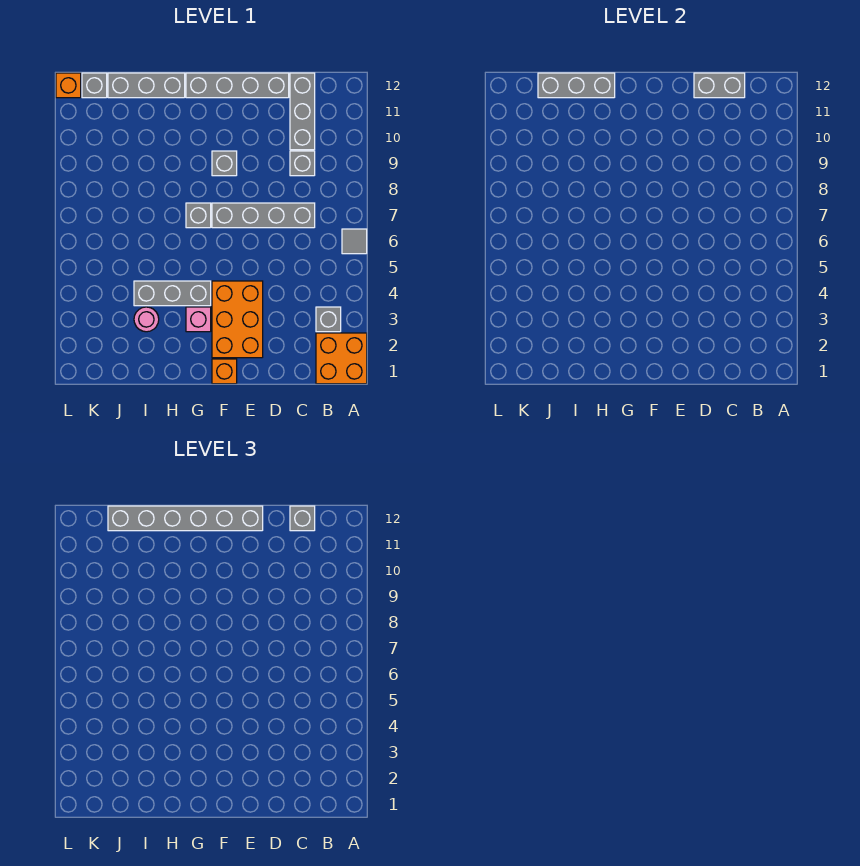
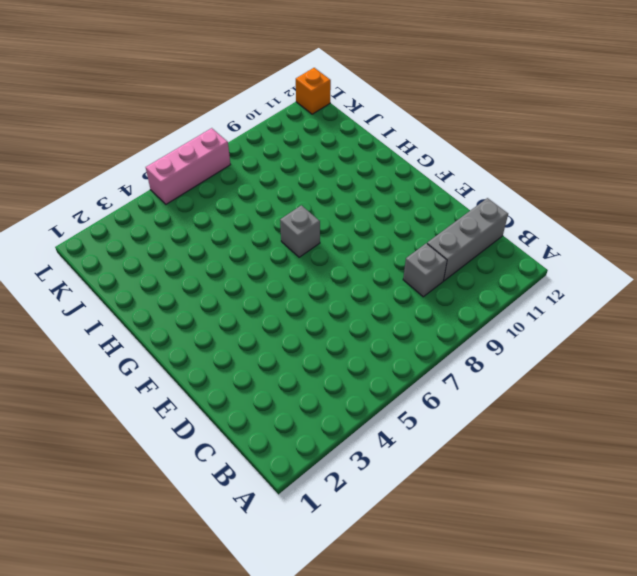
pink brick L5:L7 level 1 -> none
none -> orange brick A1:B2 level 1
none -> grey tile A6 level 1
none -> grey brick B3 level 1

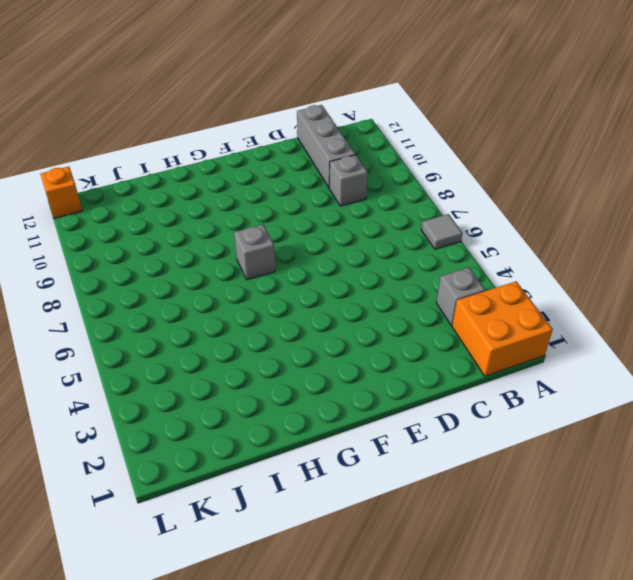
none -> grey brick C7:F7 level 1
none -> grey brick D12:G12 level 1
none -> orange brick E2:F4 level 1

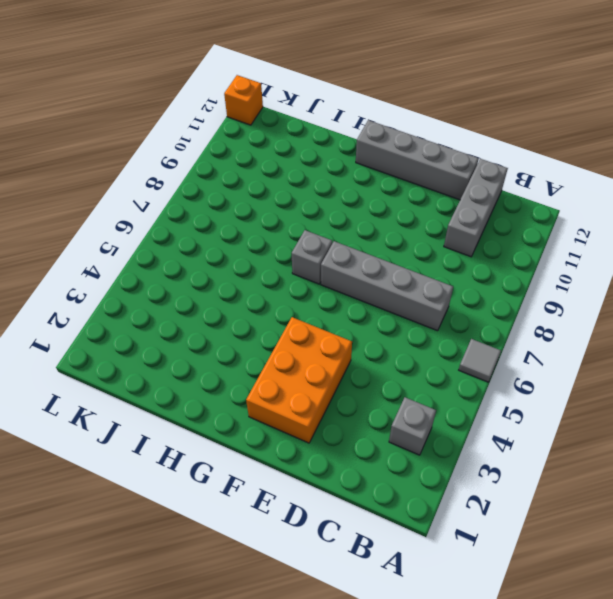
none -> orange brick A1:B2 level 1
none -> grey brick C9 level 1
none -> orange brick F1 level 1

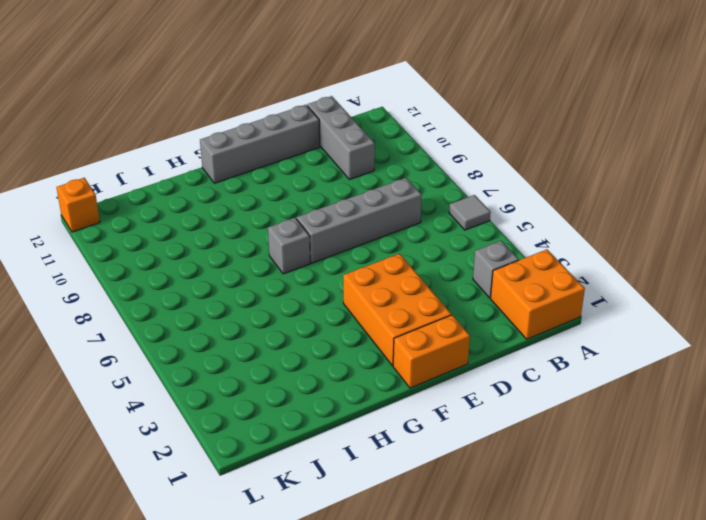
orange brick E1:F1 level 1 -> orange brick F1 level 1
none -> grey brick C9 level 1
none -> grey brick F9 level 1
none -> pink brick G3 level 1

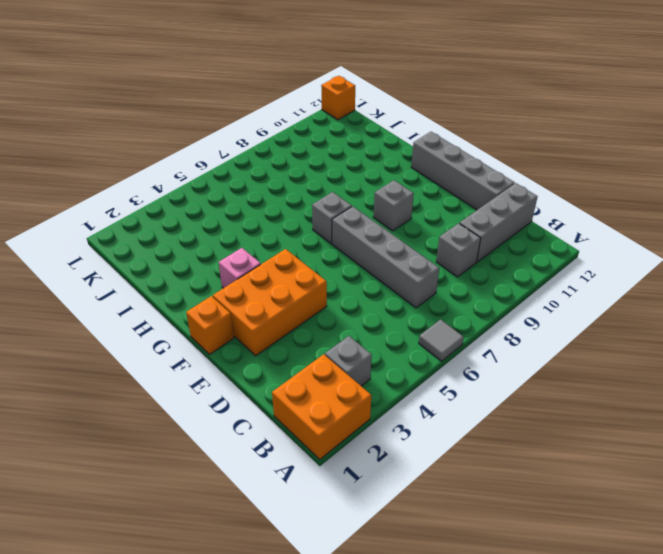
none -> grey brick G4:I4 level 1
none -> grey brick H12:J12 level 1
none -> pink round brick I3 level 1

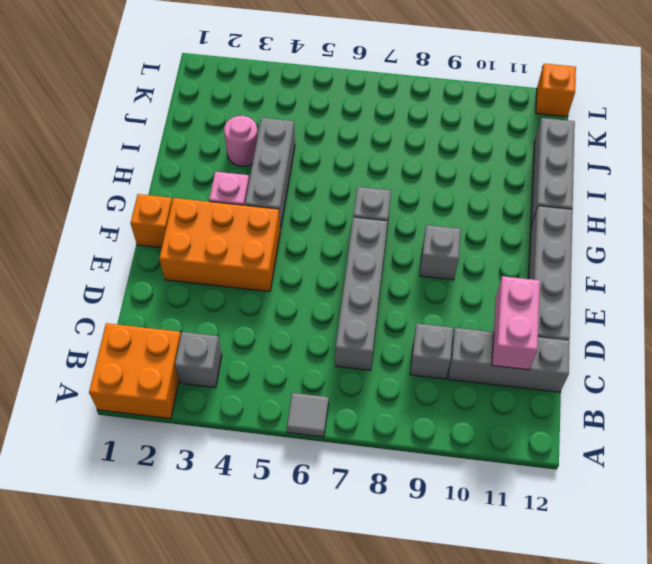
pink brick C11:D11 level 2 -> none
none -> grey brick K12 level 1
none -> grey brick C12:D12 level 2
none -> grey brick H12:J12 level 2

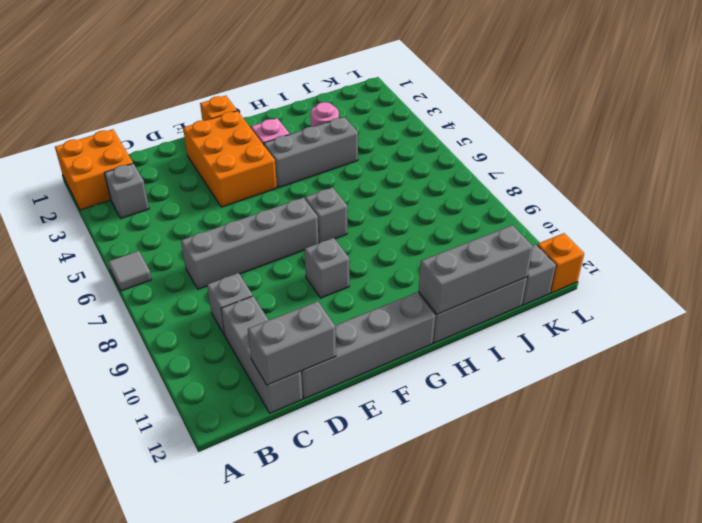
none -> grey brick C12 level 3
none -> grey brick E12:J12 level 3

